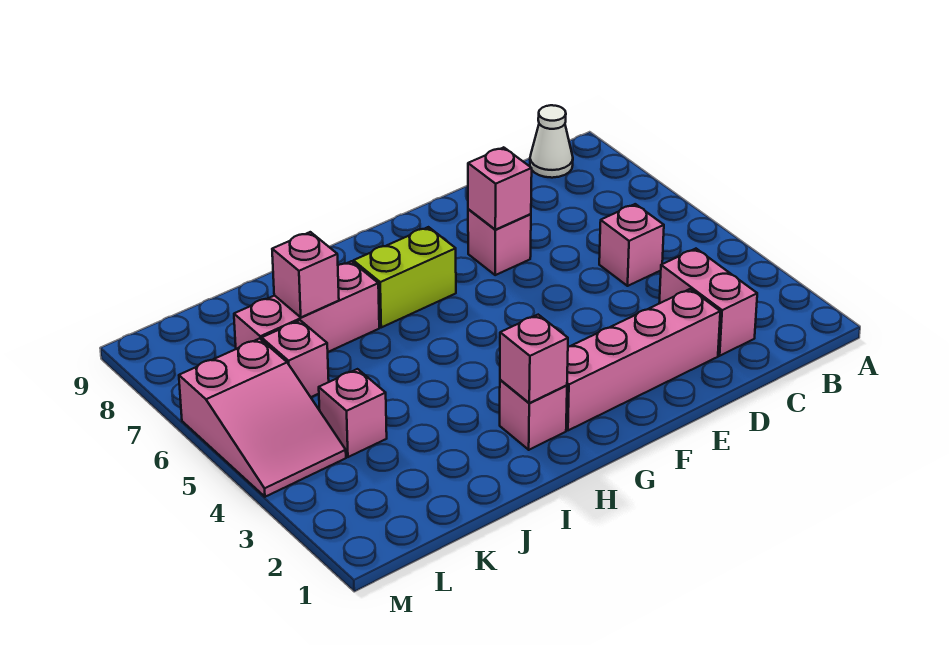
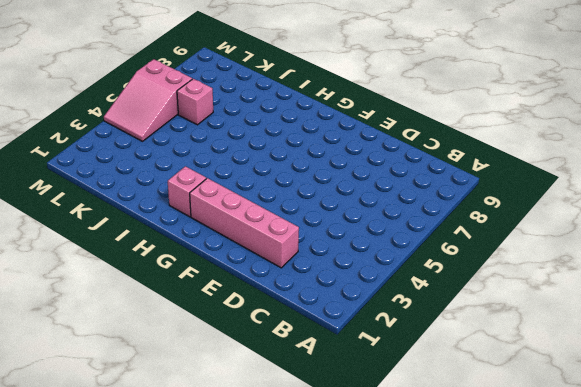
none -> white cone B9 level 1
none -> pink brick C2:C3 level 1
none -> pink brick C5 level 1

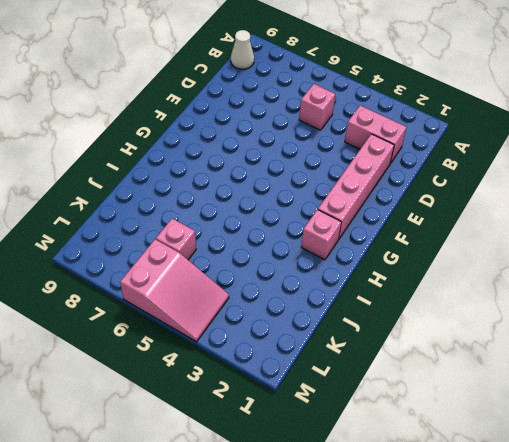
none -> pink brick E7 level 1
none -> lime brick G7:H7 level 1
none -> pink brick I7:K7 level 1

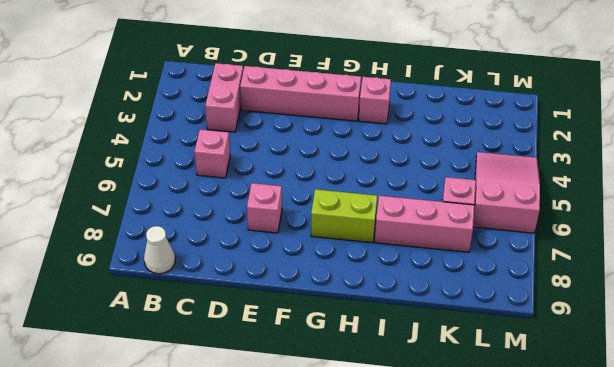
none -> pink brick K4 level 1
none -> pink brick E7 level 2
none -> pink brick H2 level 2

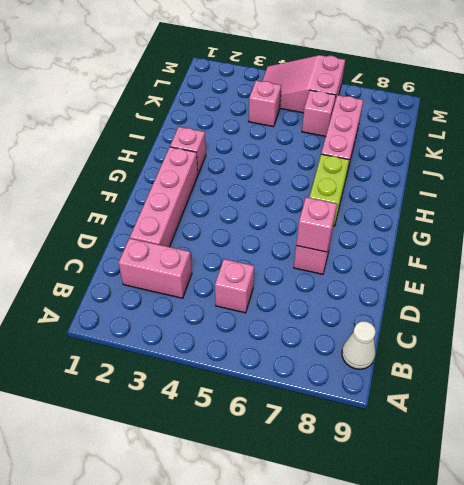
none -> pink brick H2 level 2
none -> pink brick J7 level 2

